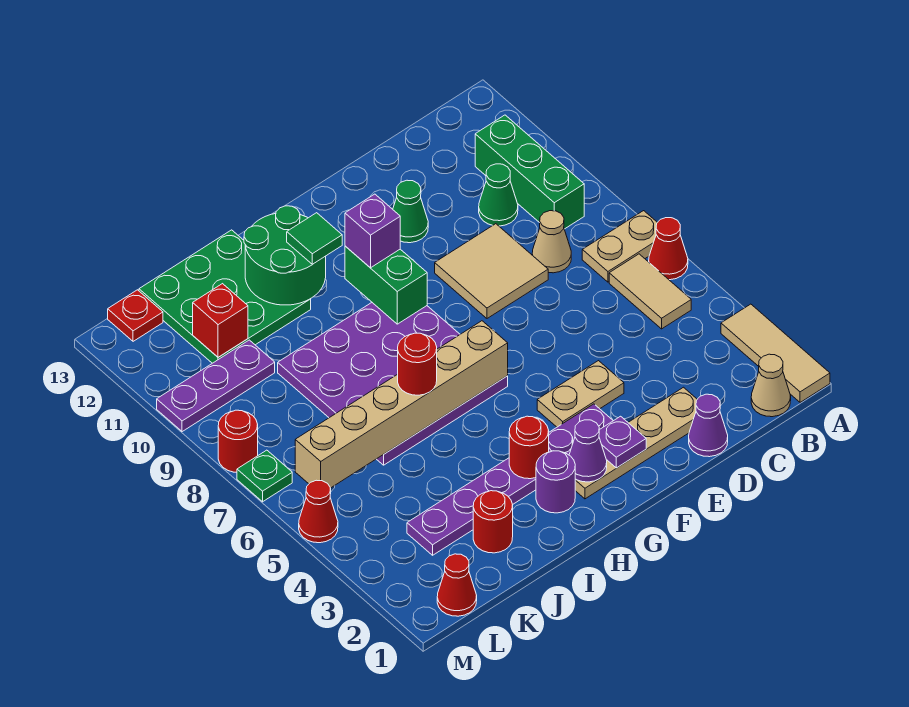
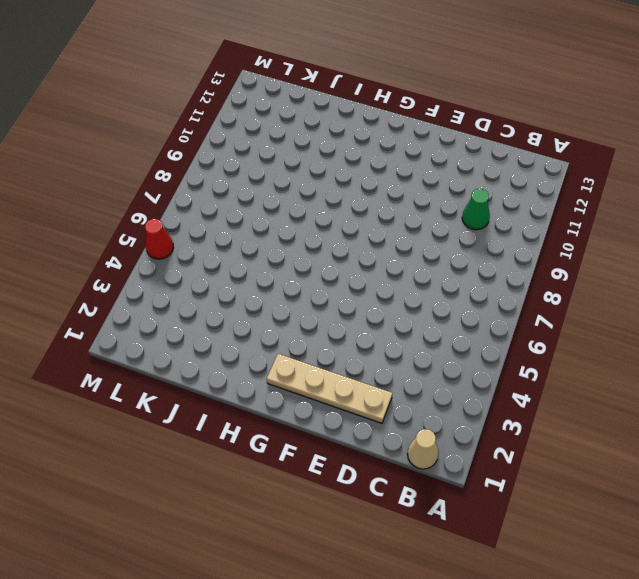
none -> tan tile A1:A3 level 1
none -> red cone A6 level 1
none -> tan plate A7:B7 level 1
none -> tan tile B5:B6 level 1

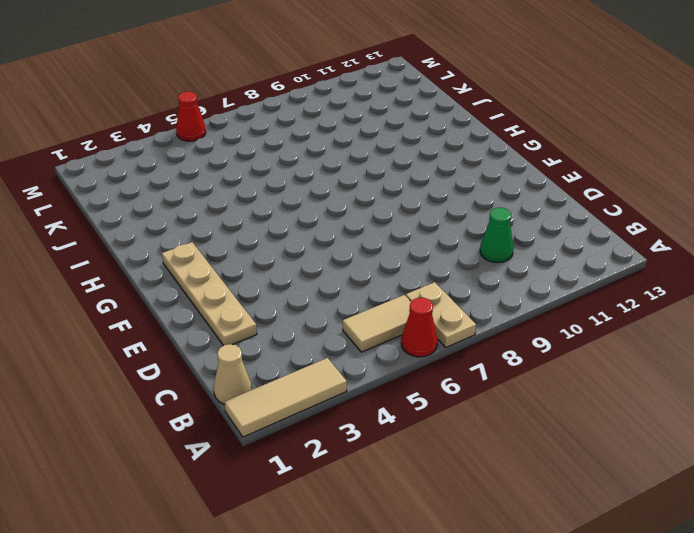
none -> green brick B9:B11 level 1
none -> tan cone C8 level 1
none -> purple cone D1 level 1
none -> tan tile D8:E9 level 1

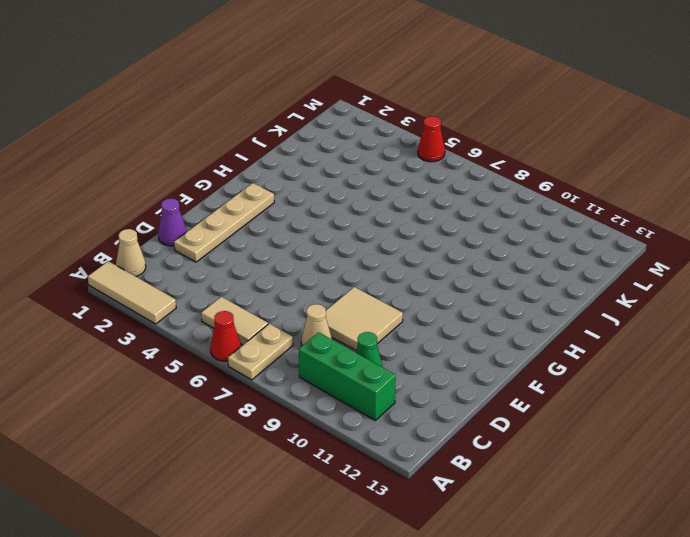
none -> tan plate E4:F4 level 1
none -> green cone E11 level 1
none -> purple plate F3:K3 level 1
none -> purple plate G6:J9 level 1

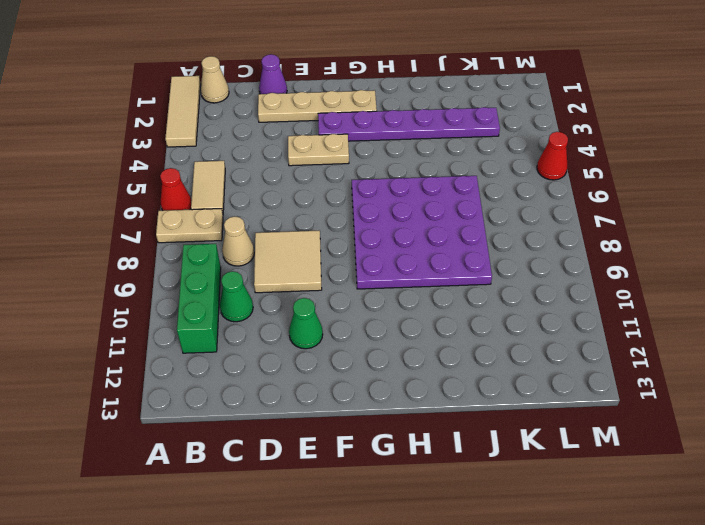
none -> purple round brick H2 level 1
none -> green plate I11:K13 level 1
none -> red round brick J2 level 1
none -> purple plate K10:M10 level 1

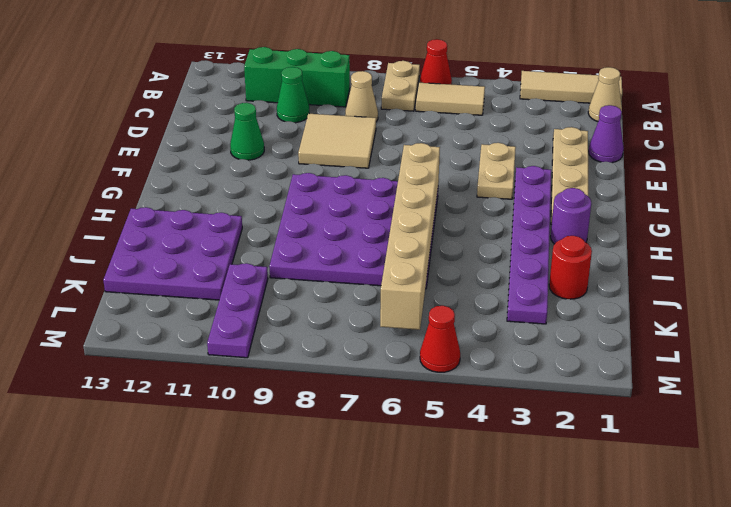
purple plate I11:K13 level 1 -> green plate I11:K13 level 1
none -> red cone L1 level 1
none -> red plate L13 level 1
none -> green plate M7 level 1
none -> red round brick M8 level 1

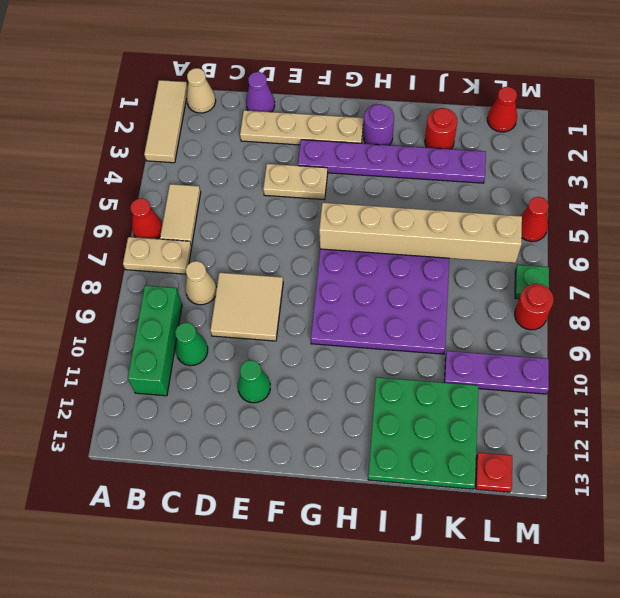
none -> purple plate F2 level 2
none -> purple cone G2 level 2
none -> green brick G9:G10 level 2
none -> red round brick H3 level 2

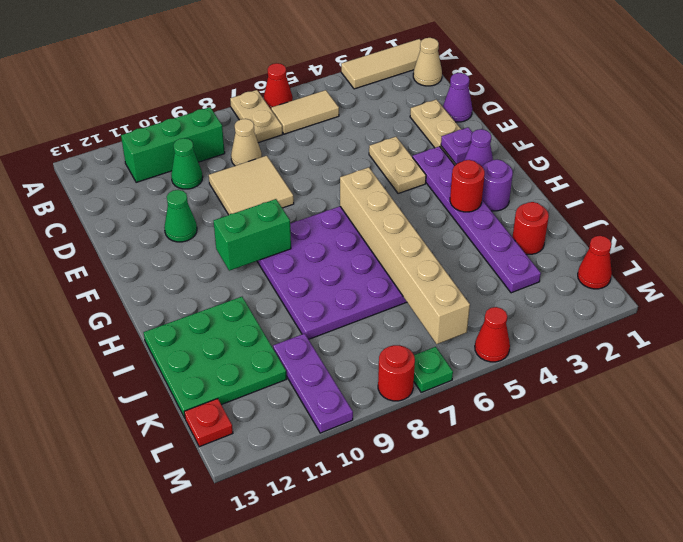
none -> green round brick H11:I12 level 2
none -> red brick K11 level 2
none -> purple brick G10 level 3
none -> green tile H11 level 3

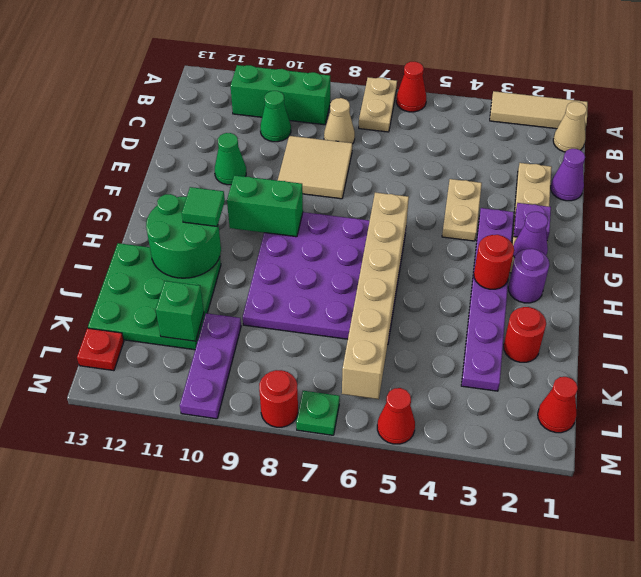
green brick K11 level 2 -> red brick K11 level 2
none -> tan tile B5:B6 level 1
none -> purple brick G10 level 3
none -> red round brick I6 level 3

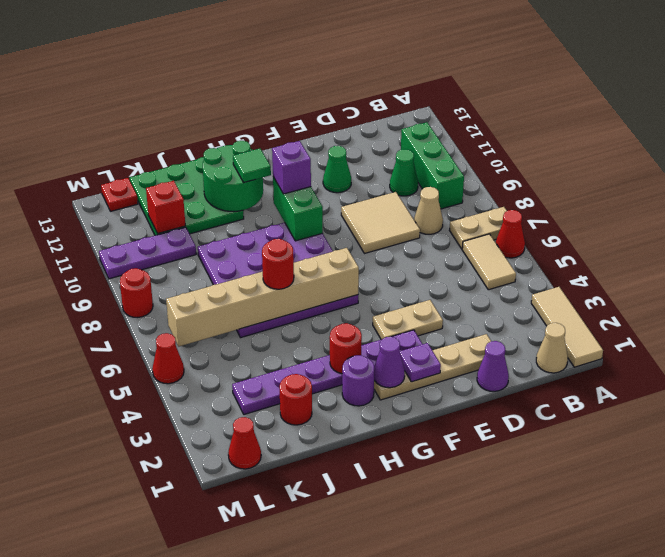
none -> green plate M7 level 1

